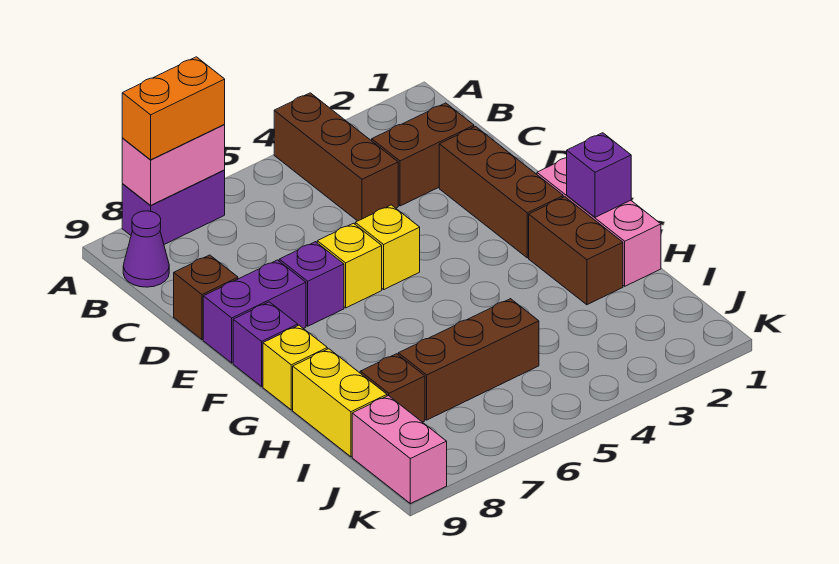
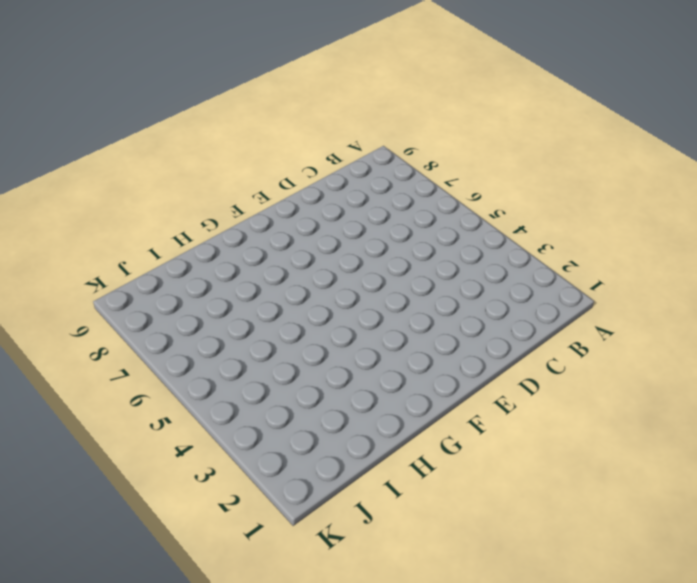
none -> brown brick A4:C4 level 1
none -> purple brick A7:A8 level 1
none -> purple cone B9 level 1

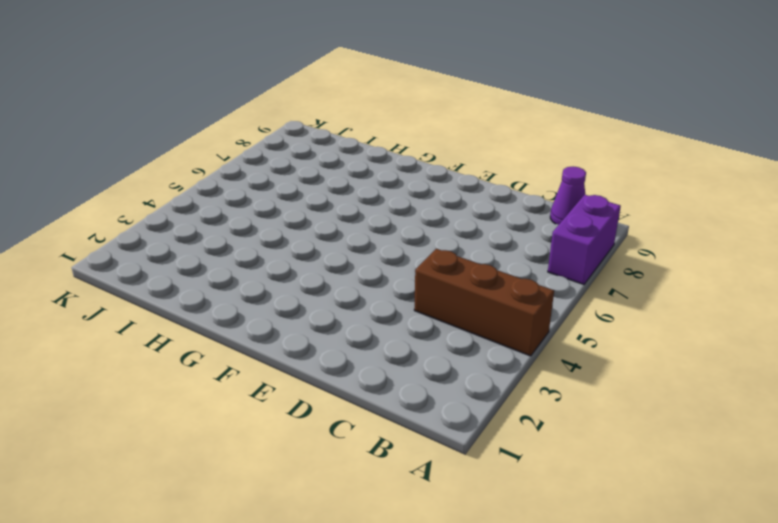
none -> brown brick C2:C3 level 1
none -> brown brick D2:F2 level 1
none -> brown brick D9 level 1

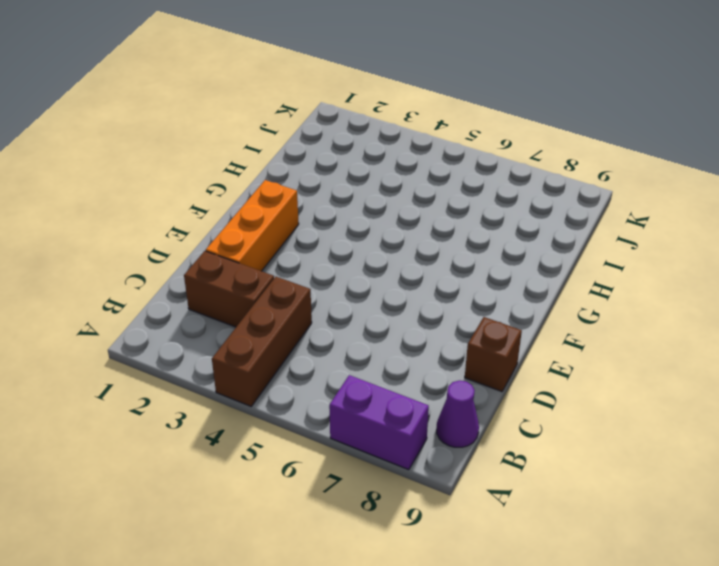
orange brick D2:F2 level 1 -> brown brick D2:F2 level 1
none -> yellow brick E5 level 1
none -> yellow brick E6 level 1
none -> purple brick E7 level 1

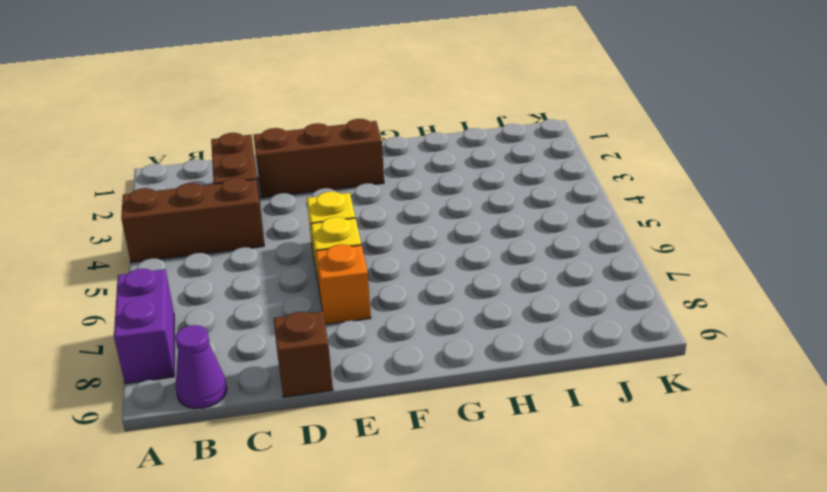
orange brick E7 level 1 -> purple brick E7 level 1
none -> purple brick E8:E9 level 1
none -> pink brick F1:H1 level 1
none -> purple brick F9 level 1

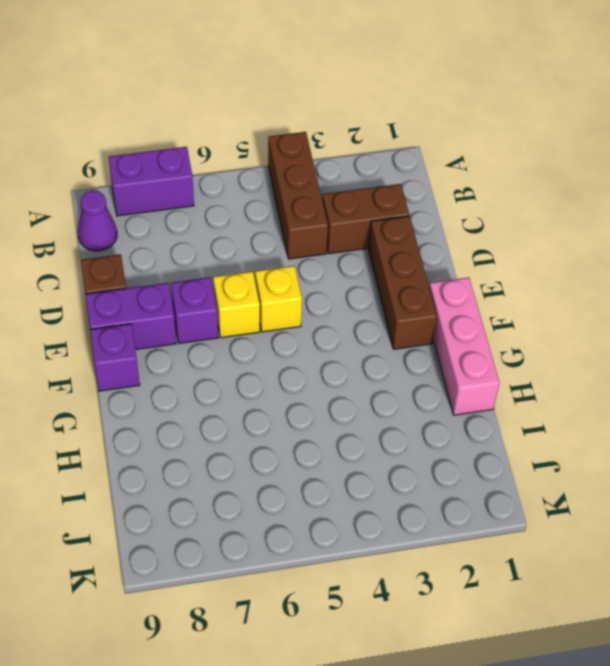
none -> brown brick G2:H2 level 1
none -> yellow brick G9 level 1
none -> yellow brick H9:I9 level 1

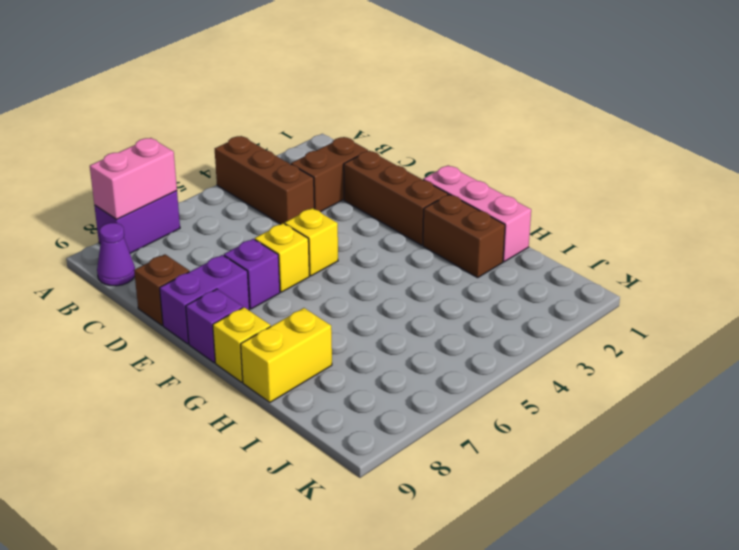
yellow brick H8:H9 level 1 -> yellow brick H9:I9 level 1
none -> brown brick I5:I7 level 1
none -> brown brick I8 level 1
none -> pink brick J9:K9 level 1

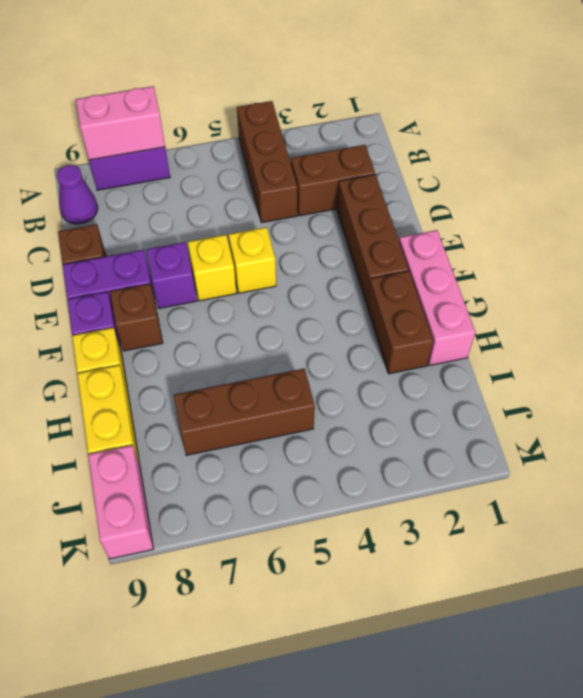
brown brick F8 level 1 -> brown brick I8 level 1
none -> purple brick G1 level 2
none -> orange brick A7:A8 level 3

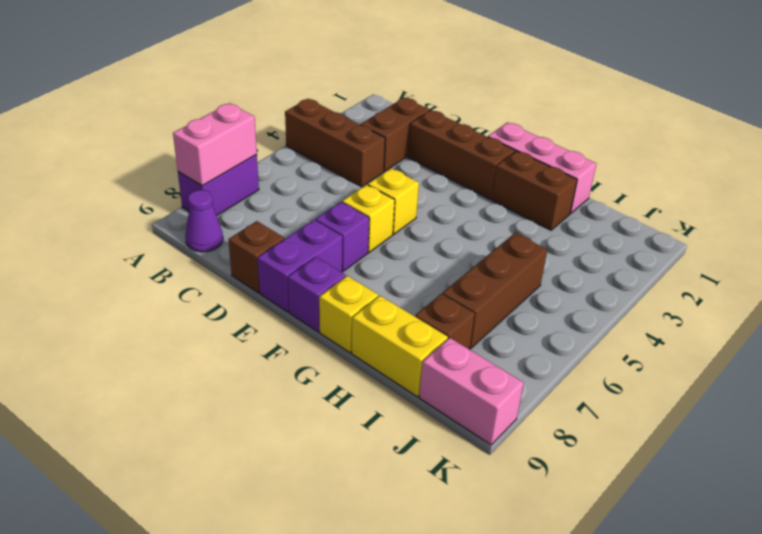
none -> purple brick G1 level 2
none -> orange brick A7:A8 level 3

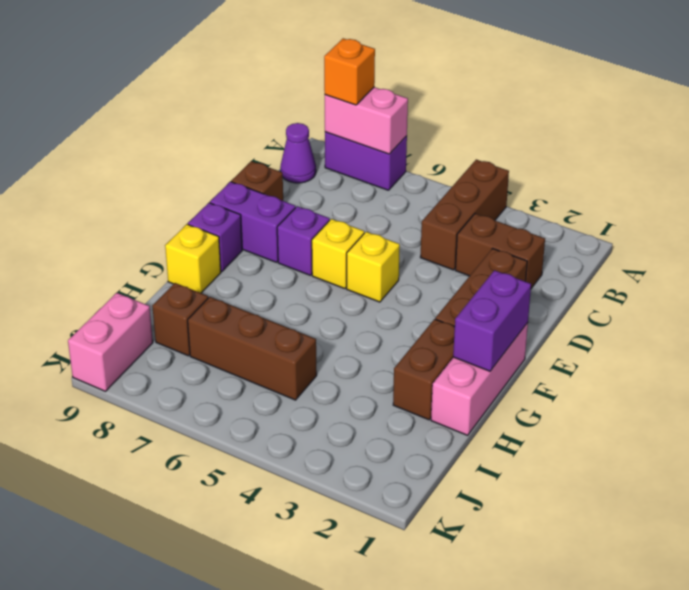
orange brick A8 level 3 -> orange brick A7:A8 level 3
purple brick F1:G1 level 2 -> purple brick G1 level 2
none -> yellow brick H9:I9 level 1

